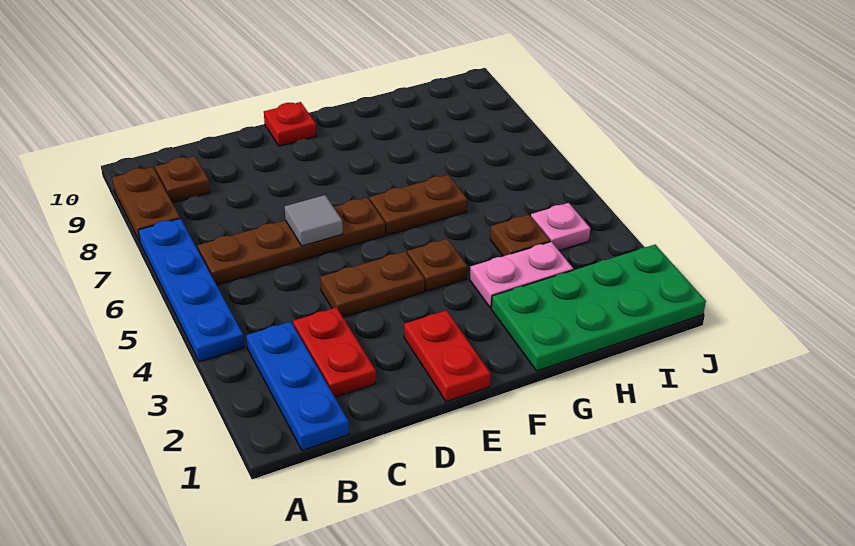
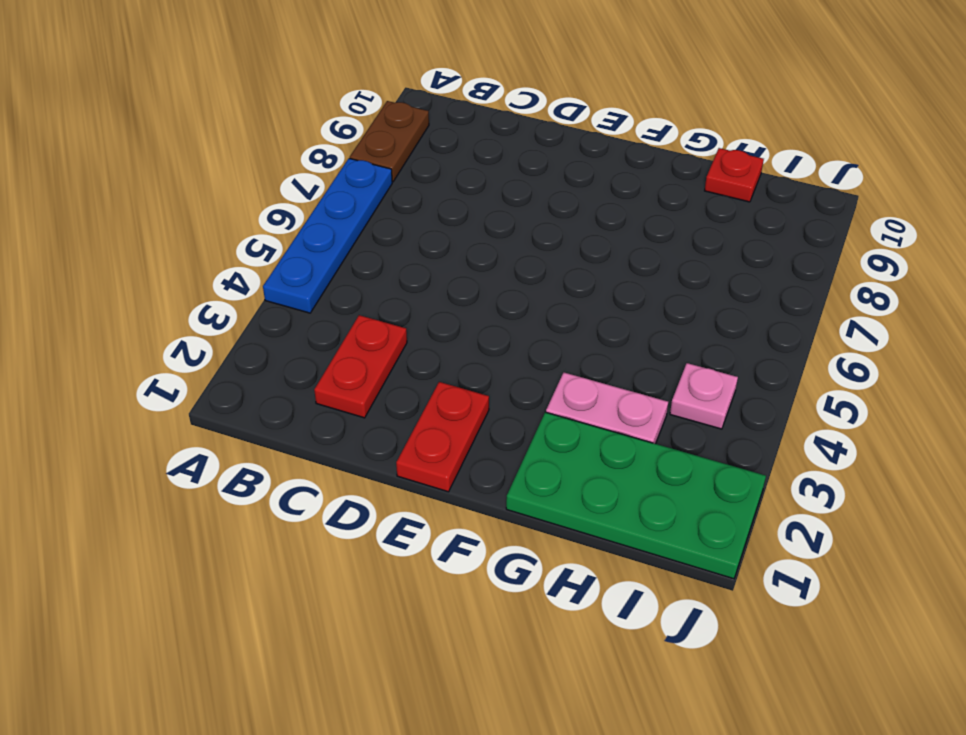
red plate H10 level 1 -> red plate E10 level 1
none -> blue plate B1:B3 level 1
none -> brown plate B6:E6 level 1
none -> brown plate B9 level 1

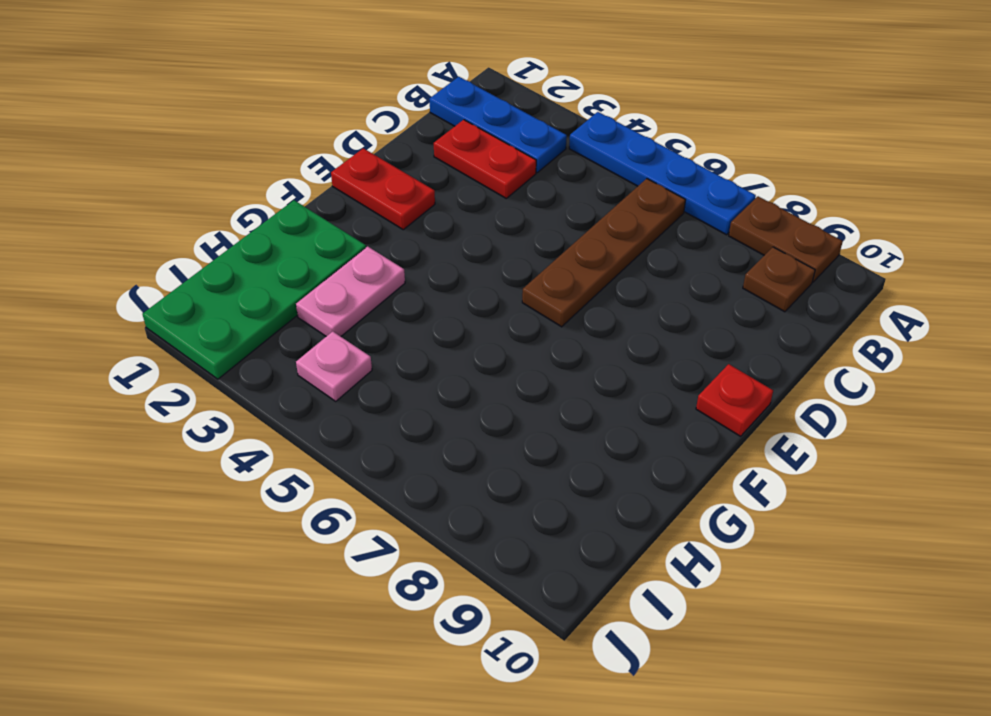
none -> brown plate D4:E4 level 1
none -> brown plate F4 level 1
none -> brown plate F6:G6 level 1

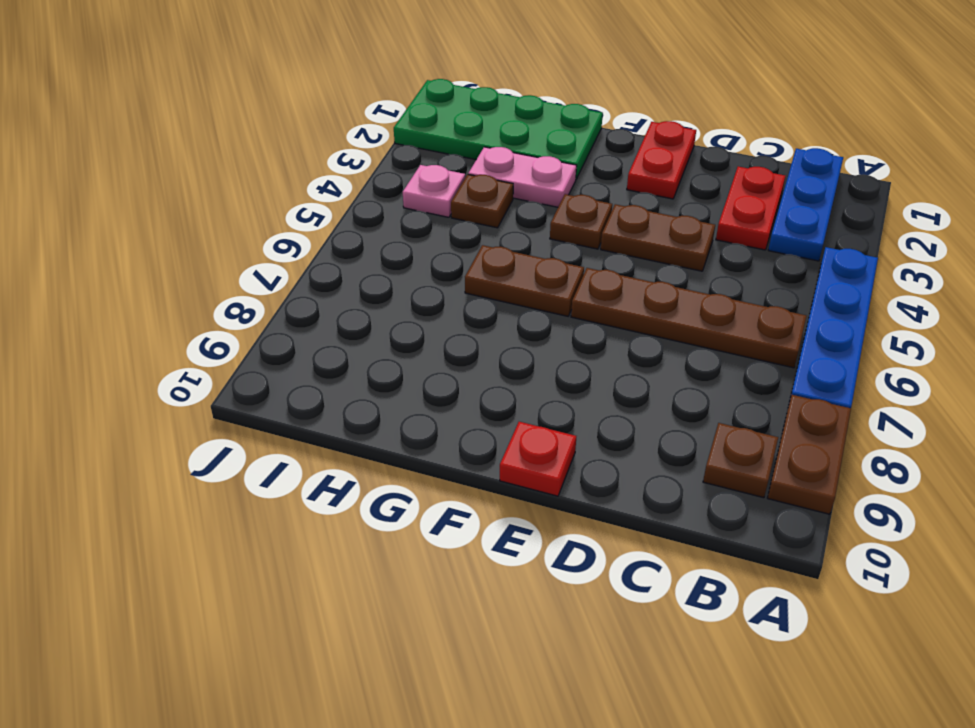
none -> grey tile D6 level 2

